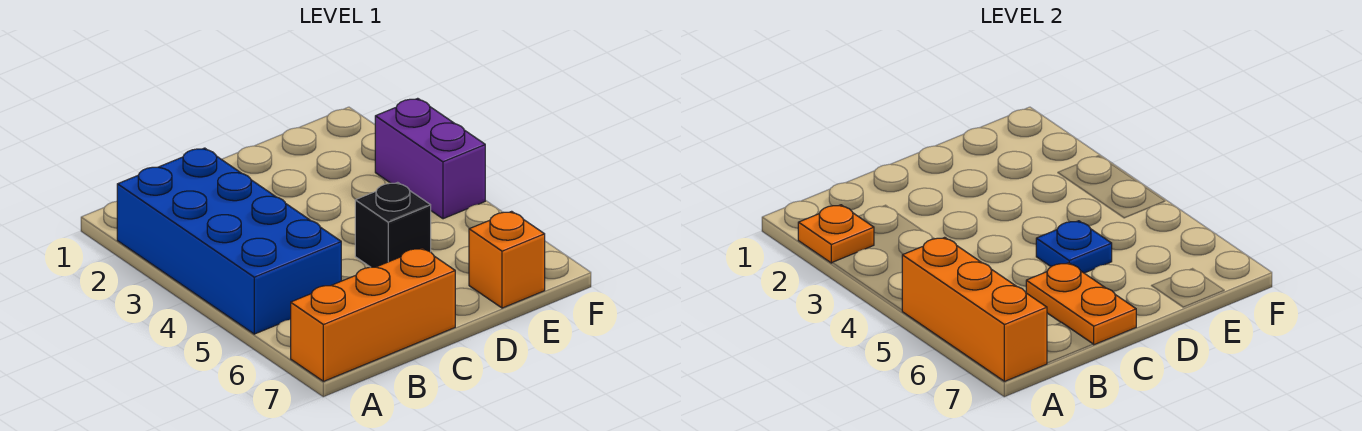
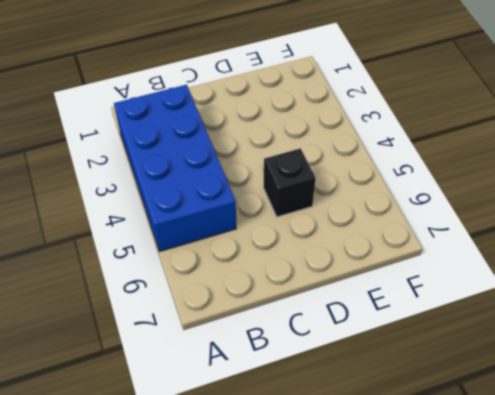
none -> orange brick A7:C7 level 1
none -> orange brick E7 level 1

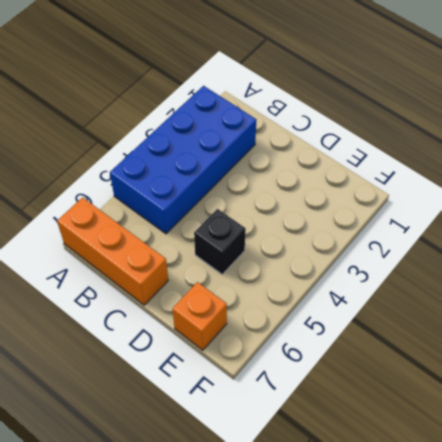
none -> purple brick F3:F4 level 1
none -> orange plate A2 level 2

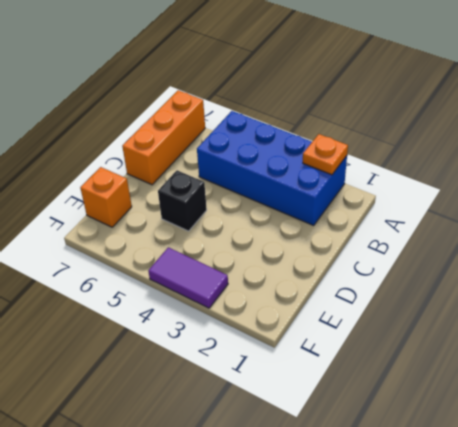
purple tile F3:F4 level 1 -> purple brick F3:F4 level 1
none -> orange brick A5:A7 level 2
none -> orange plate C6:C7 level 2

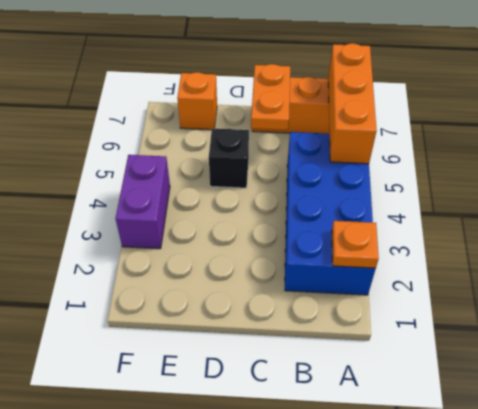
none -> blue plate D5 level 2

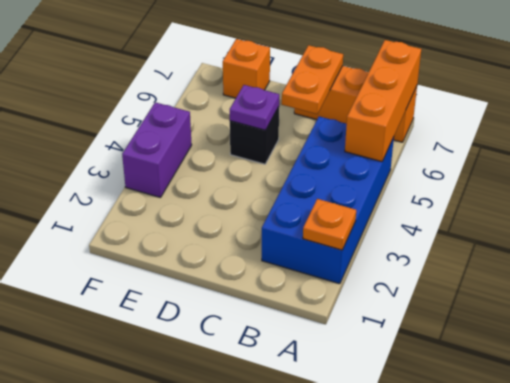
purple plate D5 level 2 -> blue plate D5 level 2

